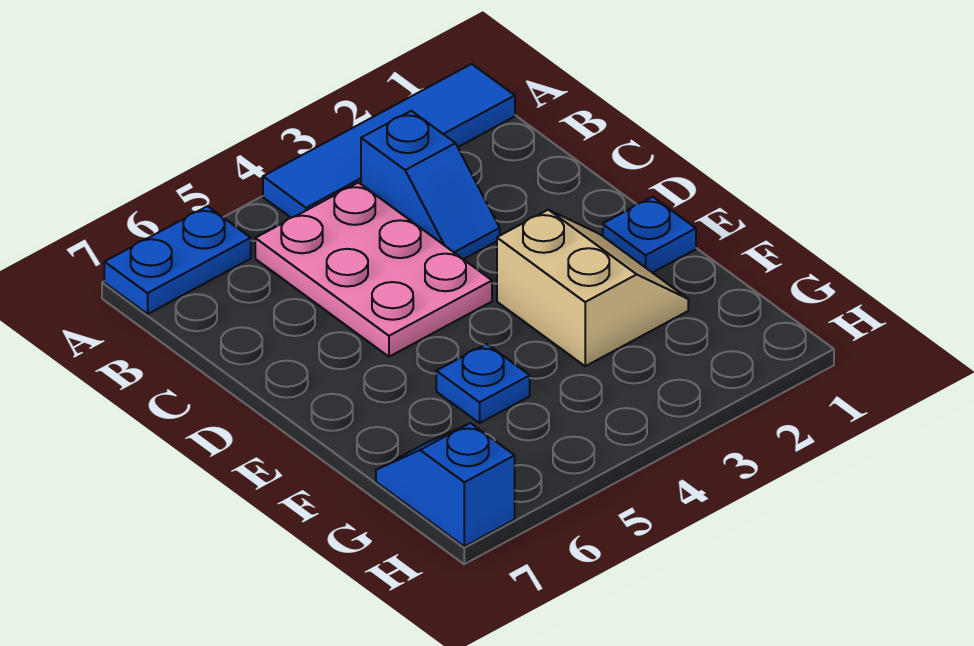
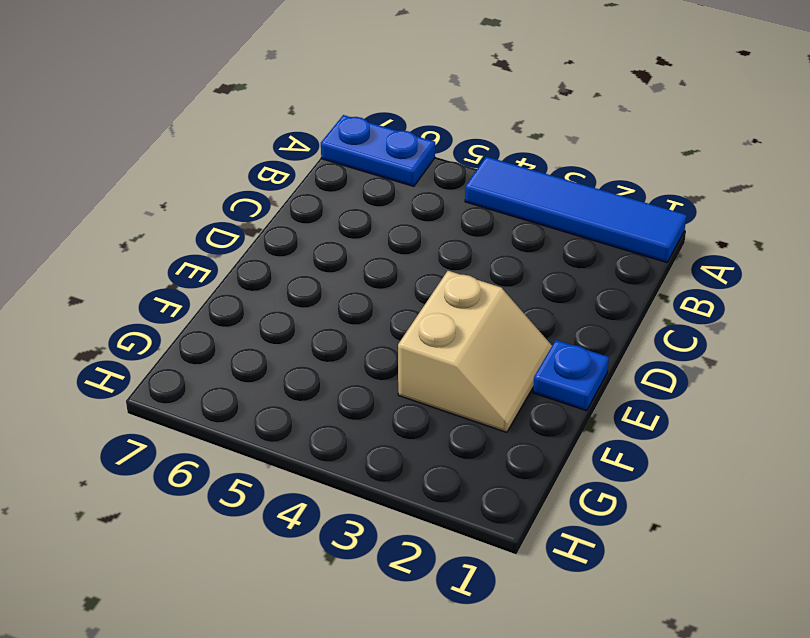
none -> blue slope B3:C3 level 1 top B
none -> pink plate B4:D5 level 1

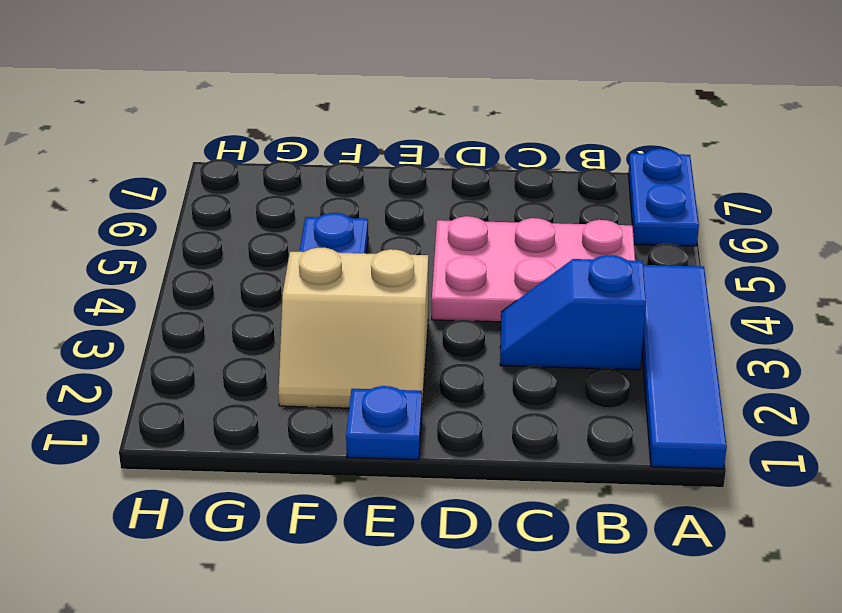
none -> blue slope G7:H7 level 1 top H

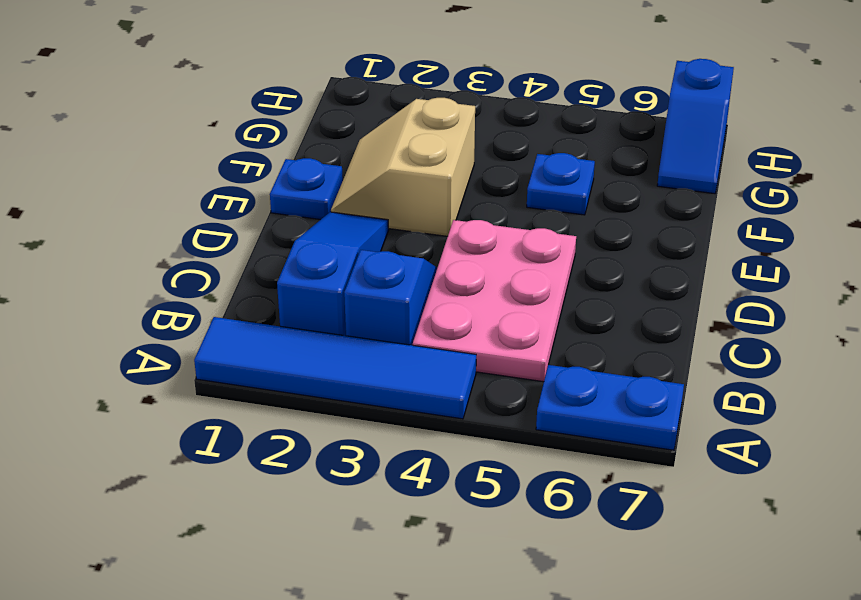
blue slope B2:D2 level 1 top B -> none

